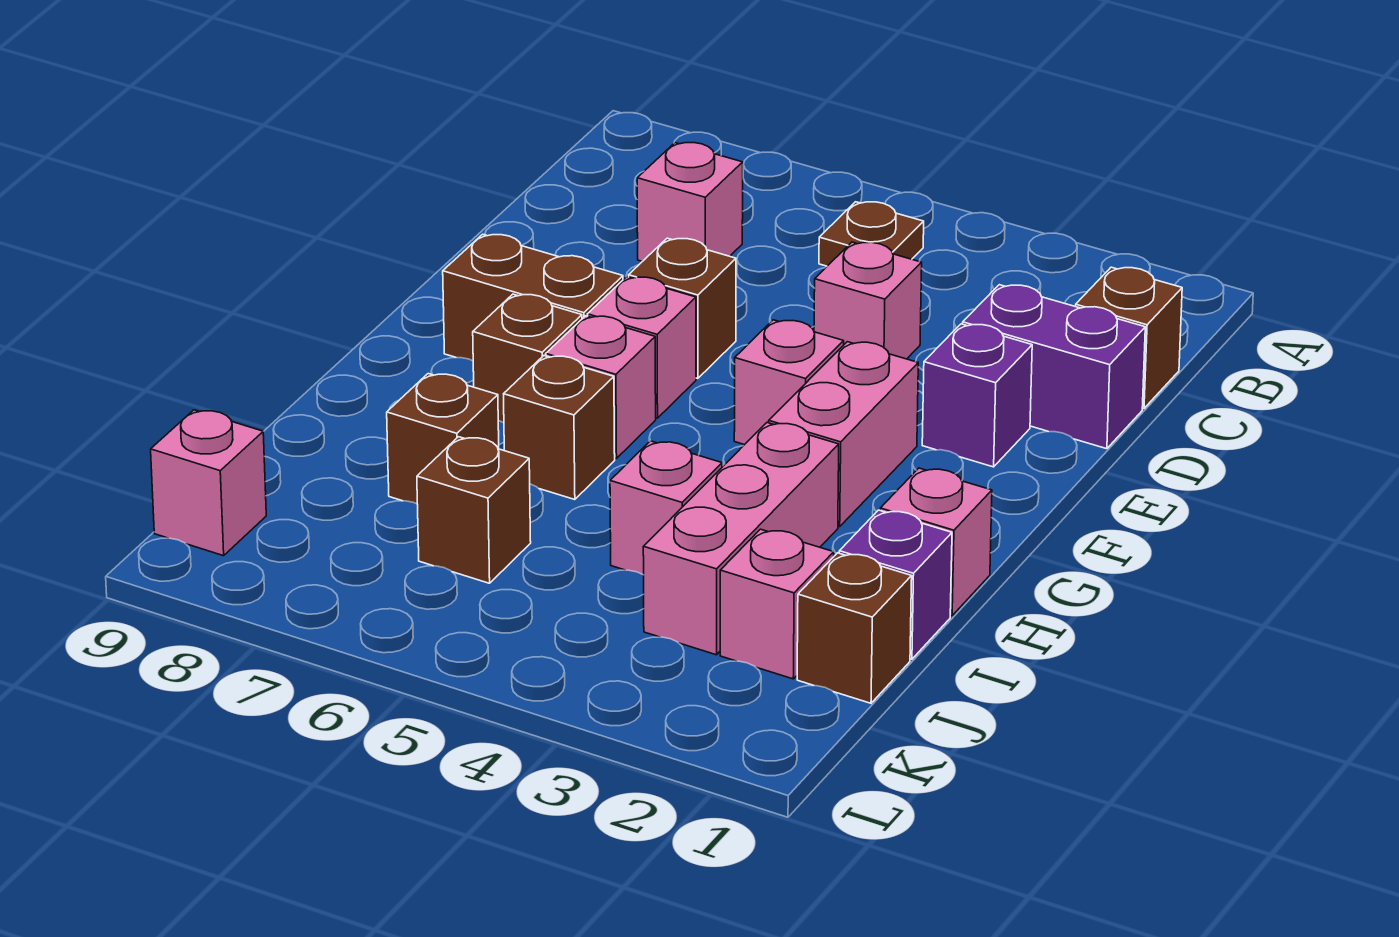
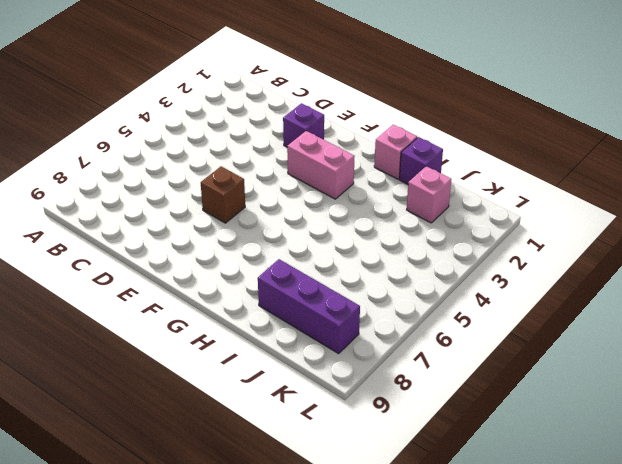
purple brick I8:K8 level 1 -> none
none -> brown plate B5 level 1
none -> brown brick C1 level 1
none -> pink brick C7 level 1

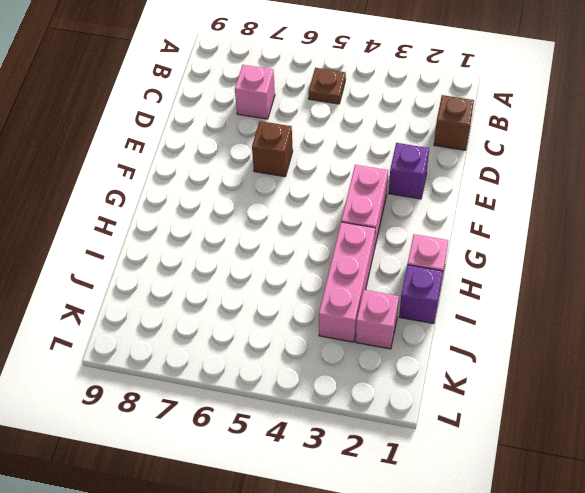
none -> purple brick D1:D2 level 1
none -> pink brick D4 level 1
none -> pink brick F4 level 1

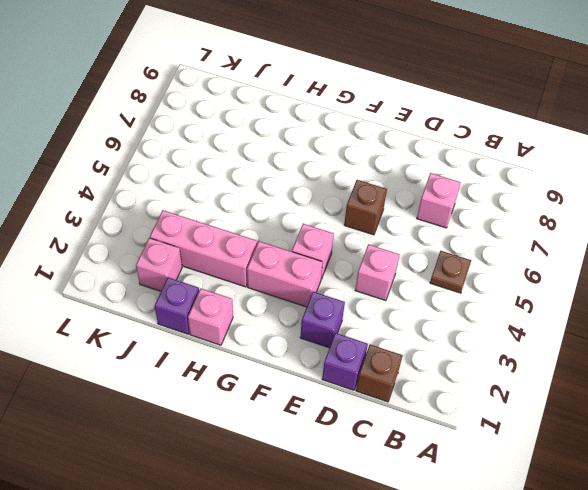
purple brick D1 level 1 -> purple brick D1:D2 level 1
none -> pink brick F6 level 1
none -> brown brick F7:F8 level 1
none -> pink brick G6 level 1

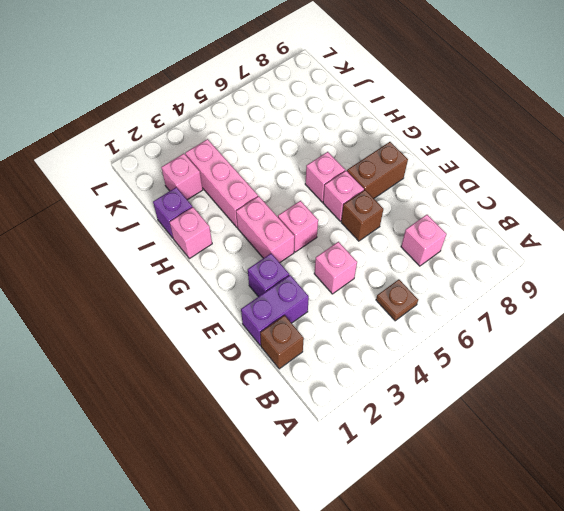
none -> brown brick G7 level 1
none -> brown brick H6 level 1
none -> pink brick I4 level 1

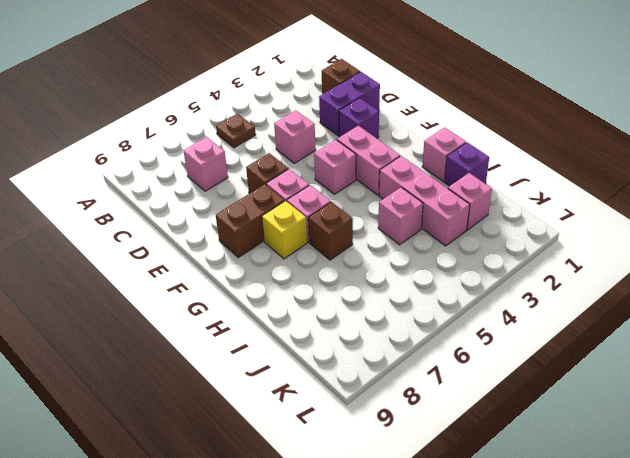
yellow brick G7 level 1 -> brown brick G7 level 1
none -> brown brick I7 level 1
none -> brown brick J1 level 1
none -> brown brick J6 level 1

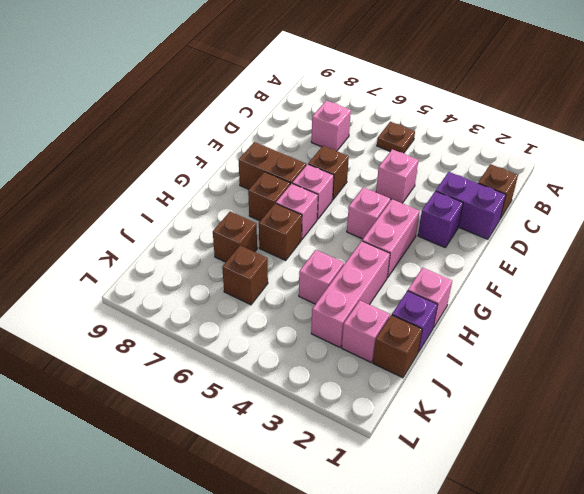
none -> pink brick K9 level 1

